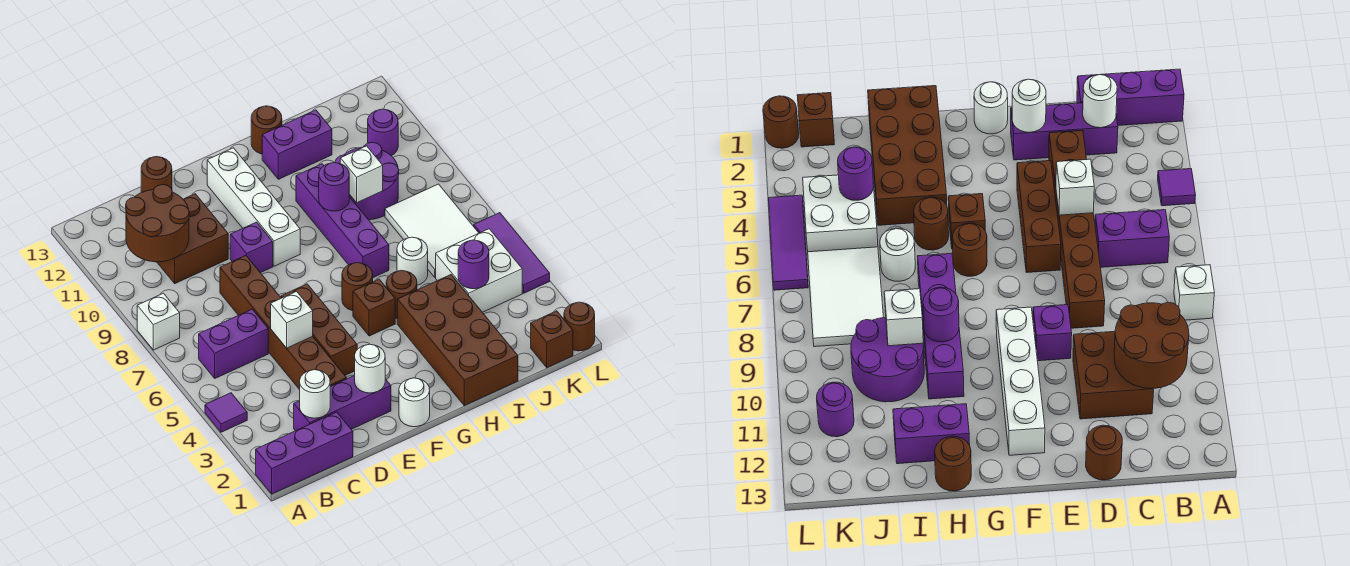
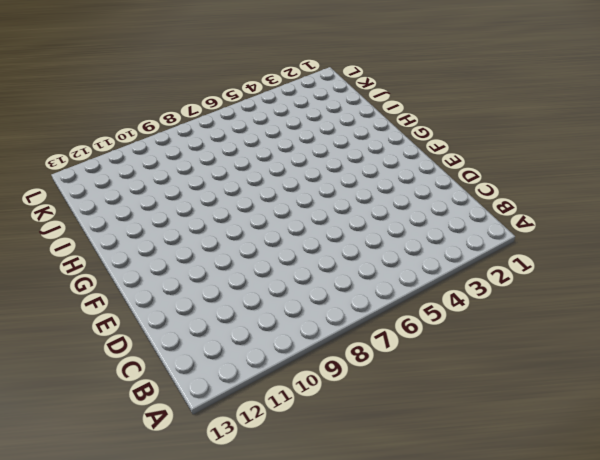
none -> purple brick A1:C1 level 1
none -> purple tile A4 level 1
none -> white brick A8 level 1
none -> purple brick B6:C6 level 1

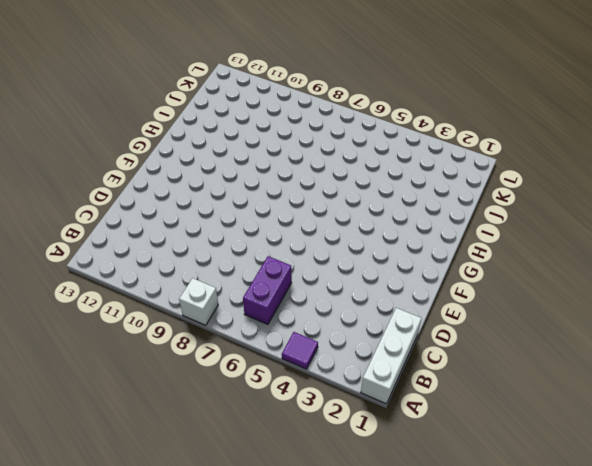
white brick A1:C1 level 1 -> purple brick A1:C1 level 1
none -> purple brick C2:E2 level 1
none -> brown brick C10:D11 level 1
none -> brown brick D3:D8 level 1
none -> brown round brick D13 level 1

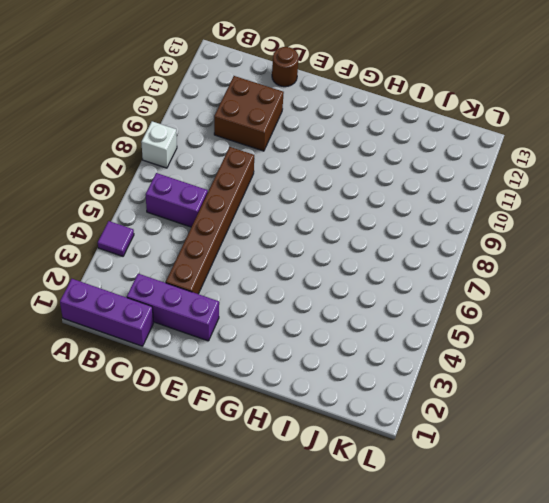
none -> brown brick E4:E6 level 1
none -> purple brick E9 level 1
none -> white round brick F1 level 1
none -> white brick F9:F12 level 1

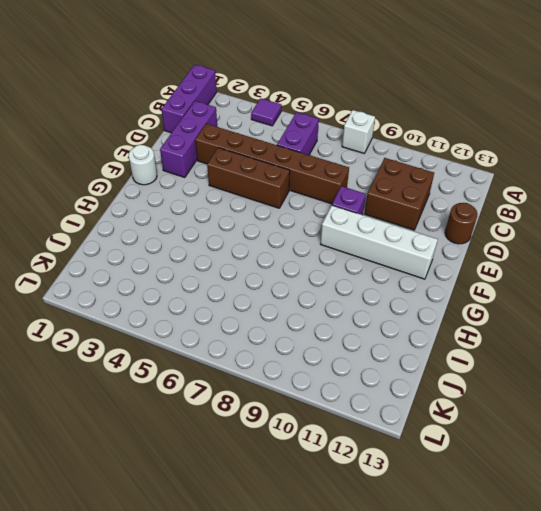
none -> brown brick G5 level 1
none -> brown round brick G6 level 1
none -> brown brick H1:I4 level 1
none -> brown round brick H5 level 1

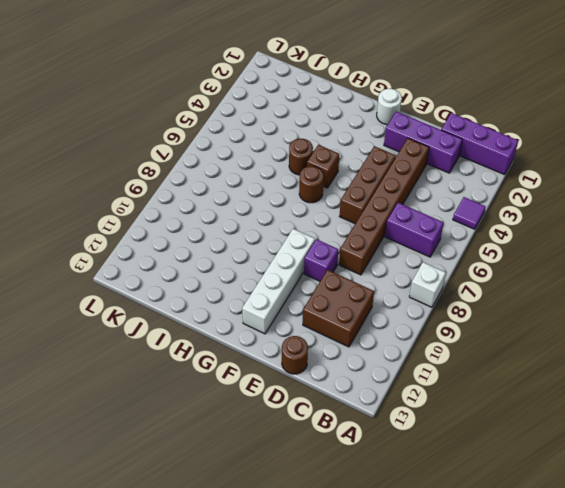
none -> brown brick H1:I4 level 1
none -> purple brick H7:H10 level 1
none -> purple brick H12:I12 level 1
none -> brown round brick H13 level 1

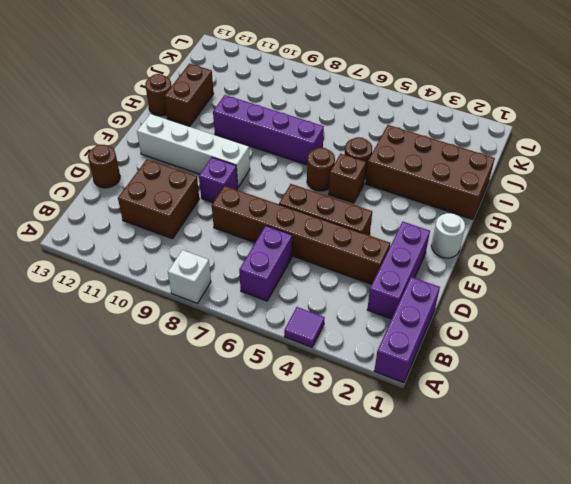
brown brick H12:I12 level 1 -> purple brick H12:I12 level 1
none -> white round brick I6 level 1
none -> purple round brick I9:J10 level 1
none -> white brick J4:K5 level 1
none -> white tile J6:K8 level 1

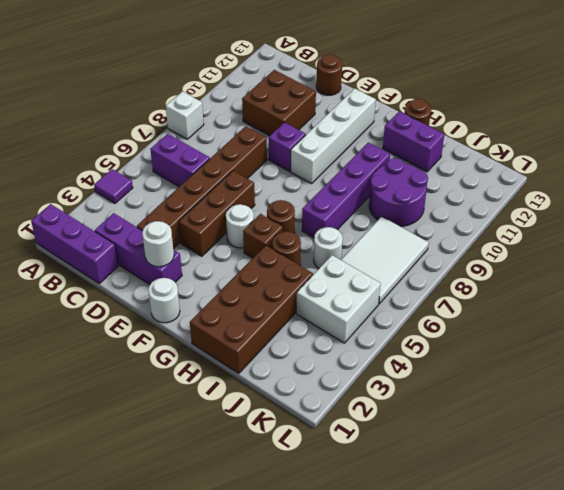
white round brick F5 level 1 -> white round brick C2 level 2
none -> brown brick K1 level 1
none -> purple round brick K11 level 1
none -> brown round brick L1 level 1
none -> purple tile L4:L6 level 1

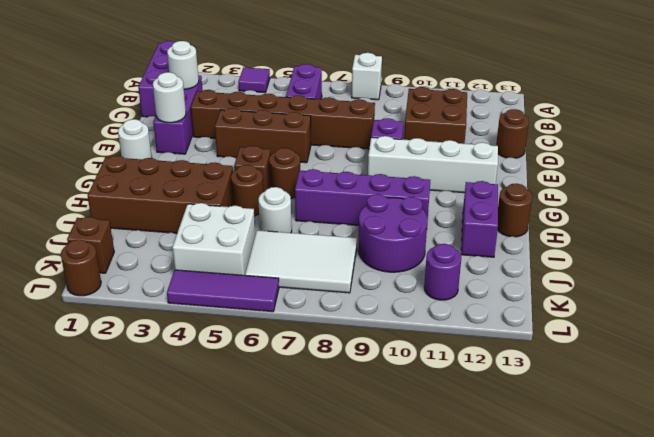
none -> brown round brick B10:C11 level 2
none -> white brick D5 level 2
none -> purple round brick H9 level 2
none -> white brick I9 level 2

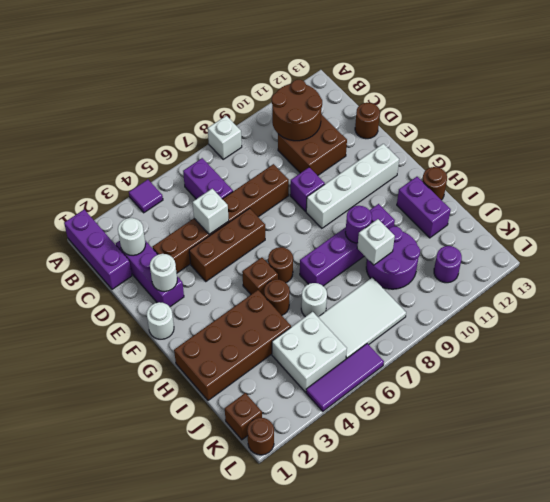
none -> purple round brick J4 level 2

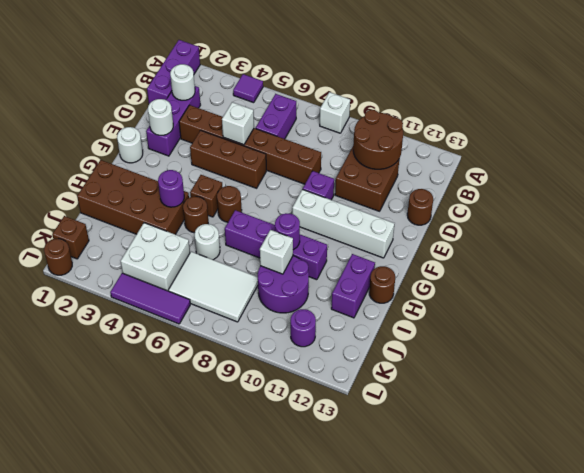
purple round brick H4 level 2 -> purple round brick J4 level 2

